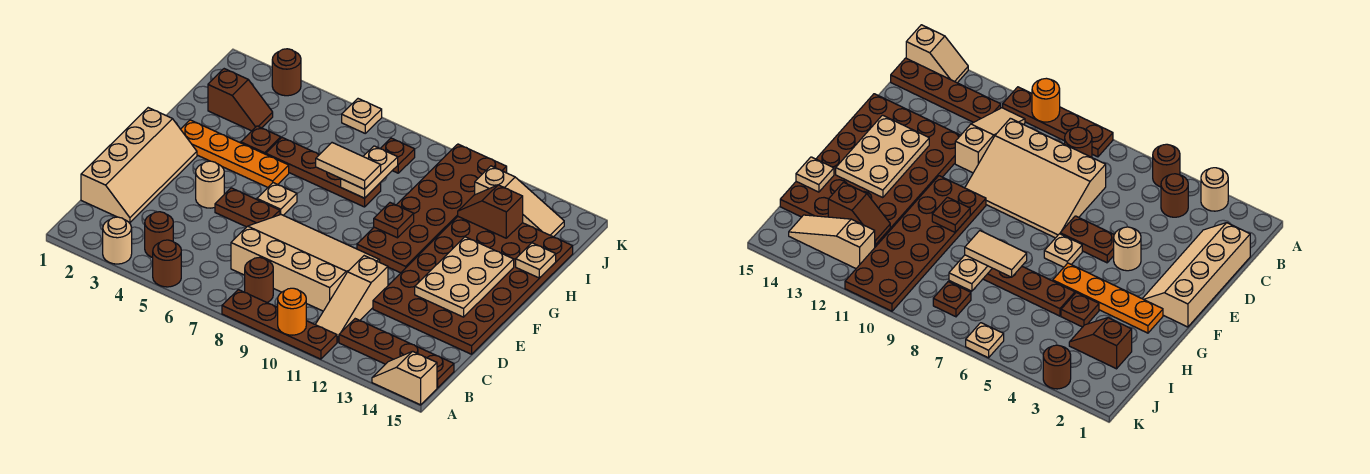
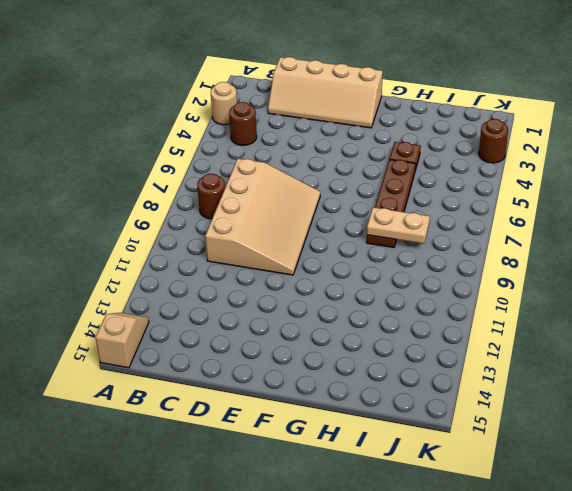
none -> brown round brick A5 level 1
none -> brown plate A8:A11 level 1
none -> tan slope B11:D11 level 1 top D
none -> brown plate B12:B15 level 1

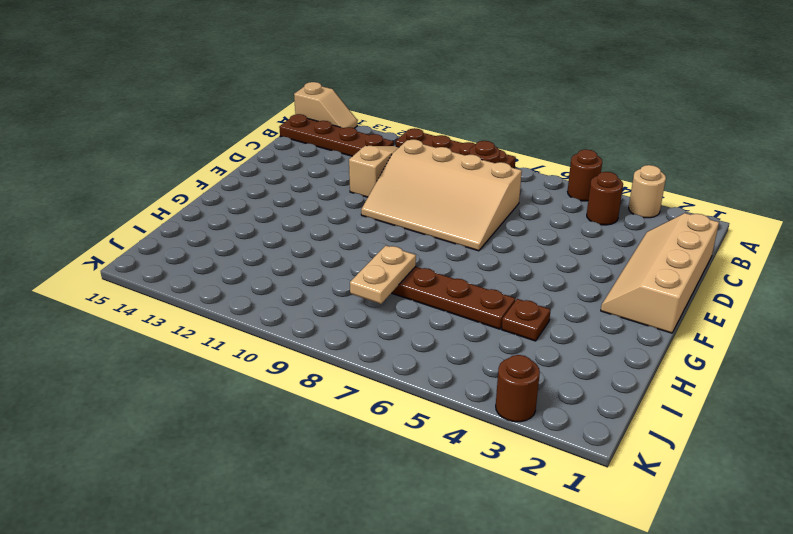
none -> brown plate D12:I15 level 1
none -> tan round brick E4 level 1
none -> brown plate E5:E6 level 1
none -> tan plate F6 level 1

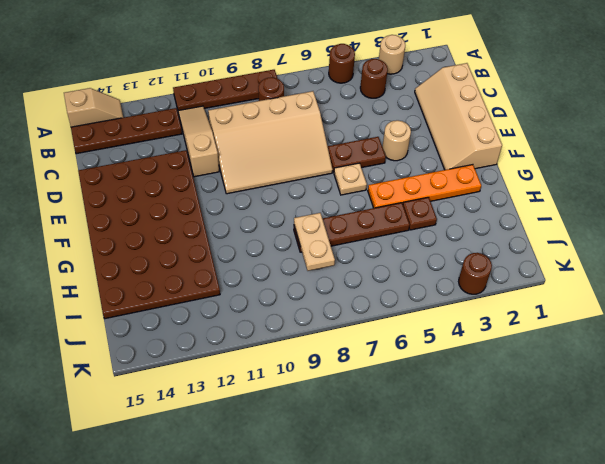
none -> brown plate F10:K11 level 1
none -> brown slope I2:I3 level 1 top 2
none -> brown plate J8 level 1
none -> tan slope J12:J14 level 1 top 12

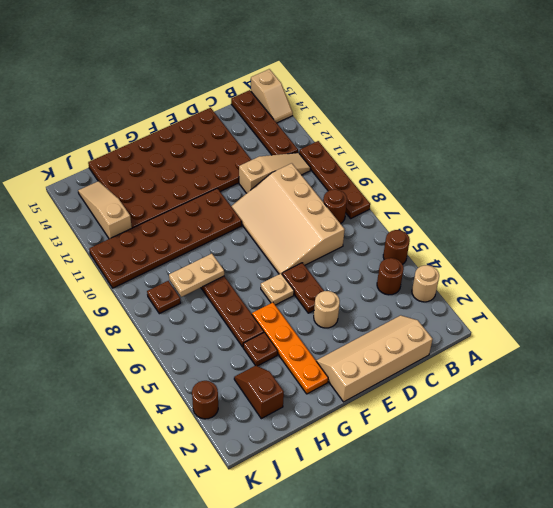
none -> tan plate K6 level 1
none -> orange round brick A10 level 2
none -> tan plate E13:G14 level 2
none -> brown plate G10 level 2

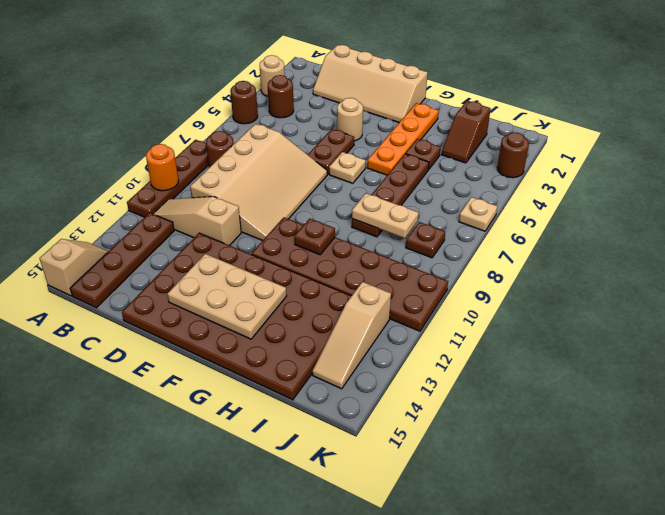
none -> tan plate H15 level 2
none -> brown slope I12:I13 level 2 top 13
none -> tan tile H7:H8 level 3

